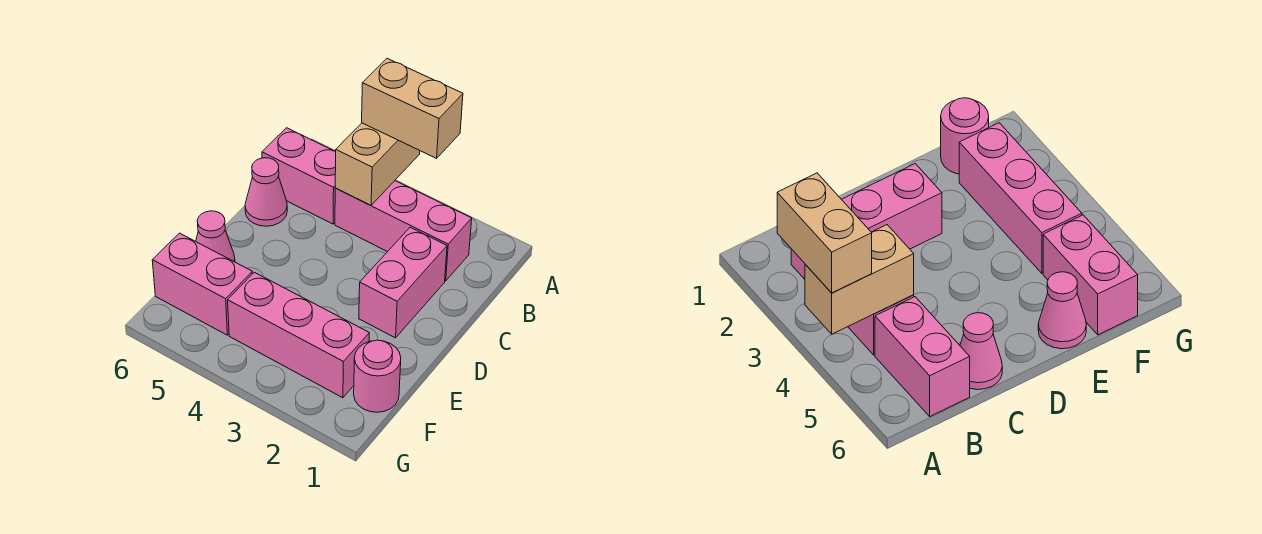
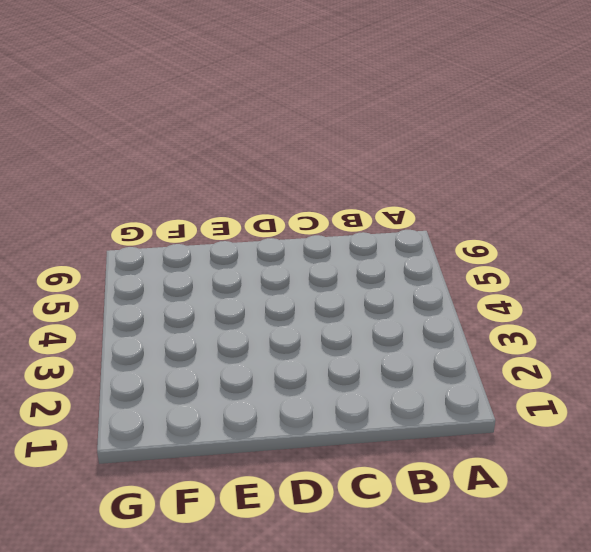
none -> pink brick B2:B4 level 1
none -> pink brick B5:B6 level 1

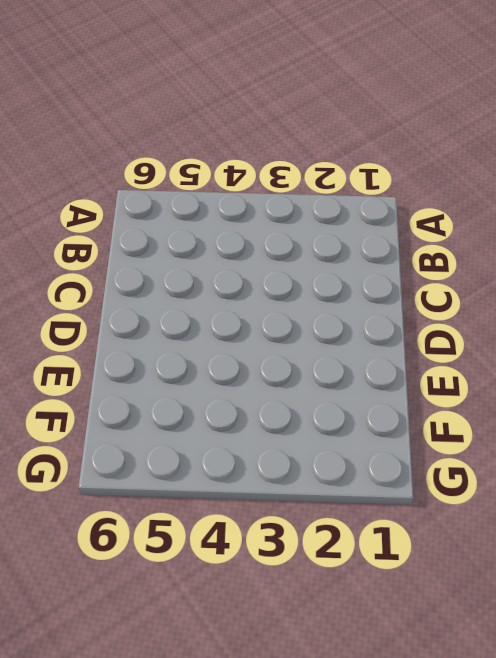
none -> pink brick B2:B4 level 1
none -> pink brick B5:B6 level 1

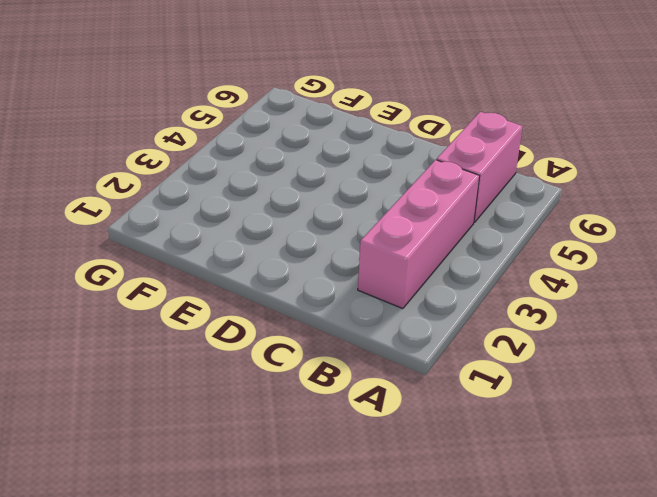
none -> pink brick C2:D2 level 1
none -> pink cone C6 level 1

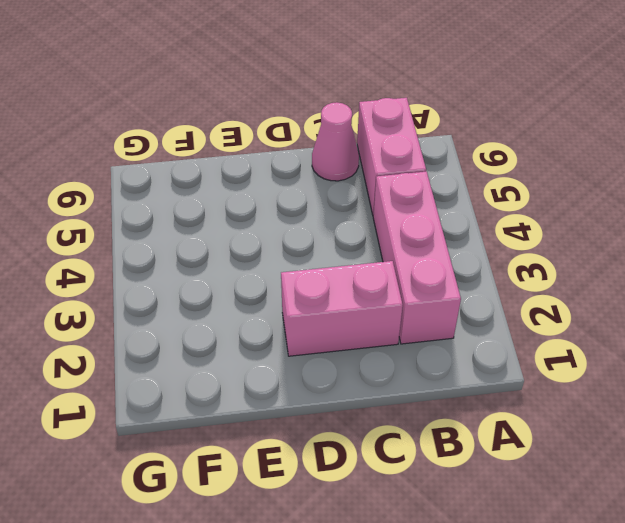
none -> pink cone E6 level 1
none -> pink round brick F1 level 1

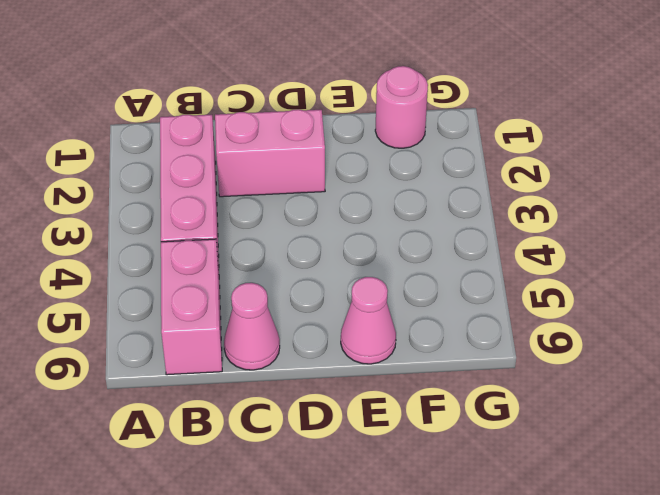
none -> pink brick F2:F4 level 1
none -> pink brick F5:F6 level 1

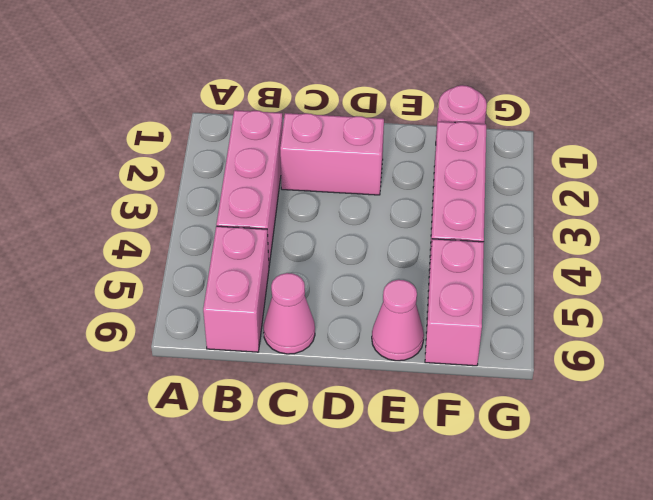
none -> tan brick A4:B4 level 2
none -> tan brick A3:A4 level 3

